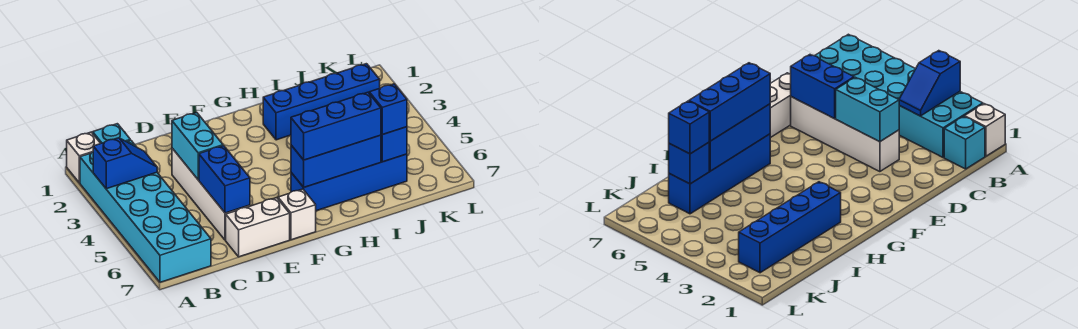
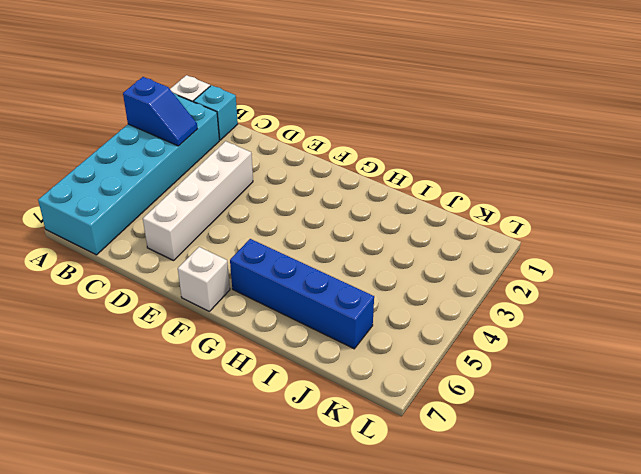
none -> white brick D7:E7 level 1
none -> blue brick H2:K2 level 1
none -> cyan brick D3:D4 level 2

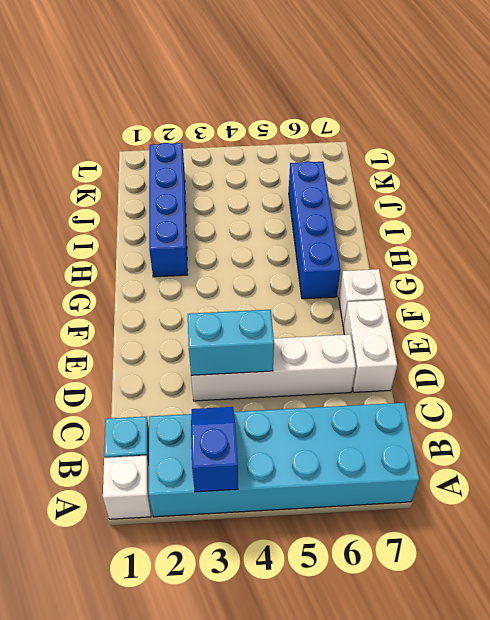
none -> blue brick D5:D6 level 2
none -> blue brick G6:I6 level 2
none -> blue brick J6 level 2

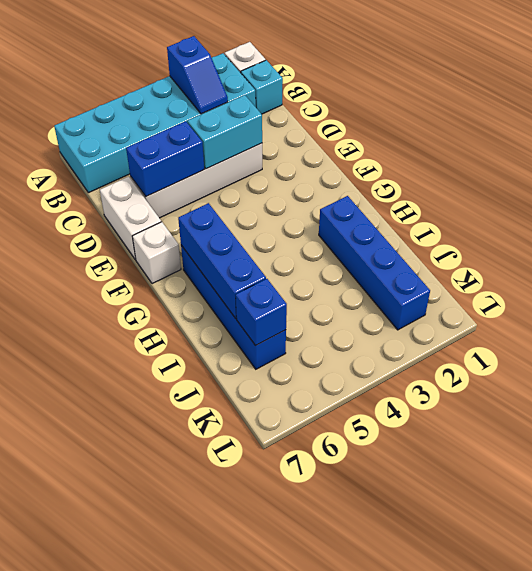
none -> blue brick G6:I6 level 3
none -> blue brick J6 level 3

